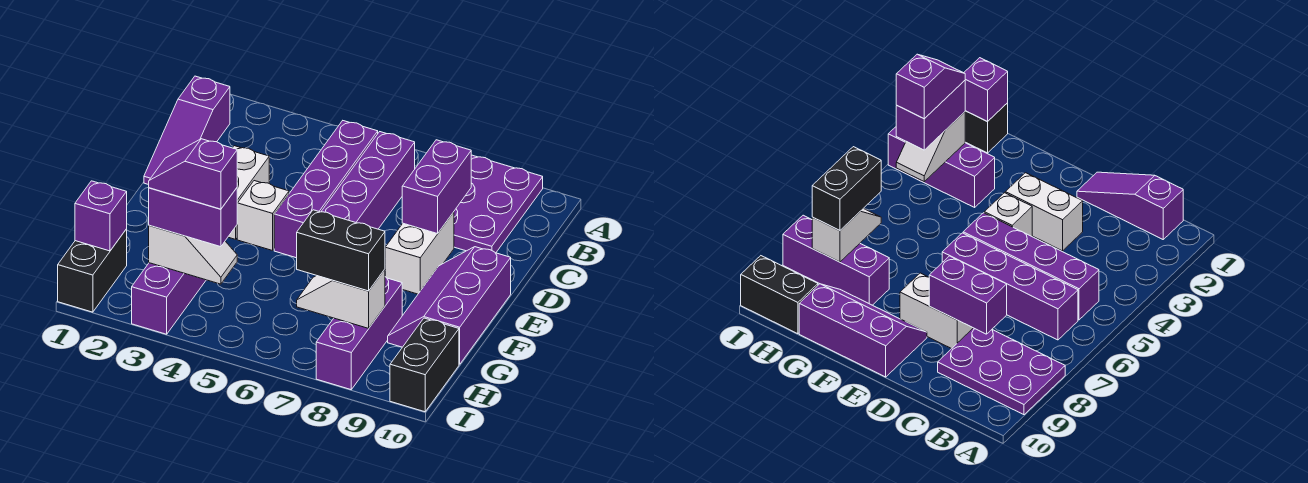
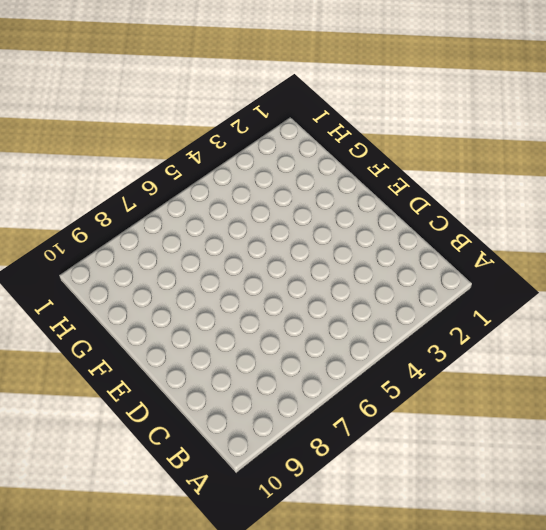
none -> purple plate A8:C9 level 1
none -> purple slope B1:D1 level 1 top B
none -> purple brick B5:E5 level 1

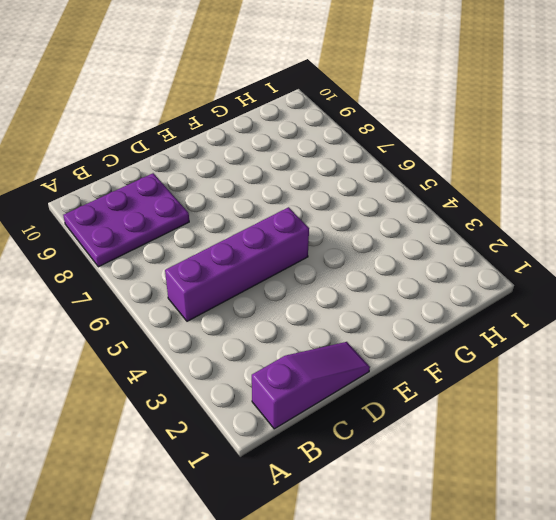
none -> purple brick B6:E6 level 1
none -> white brick D3:E3 level 1
none -> white brick D8:E8 level 1

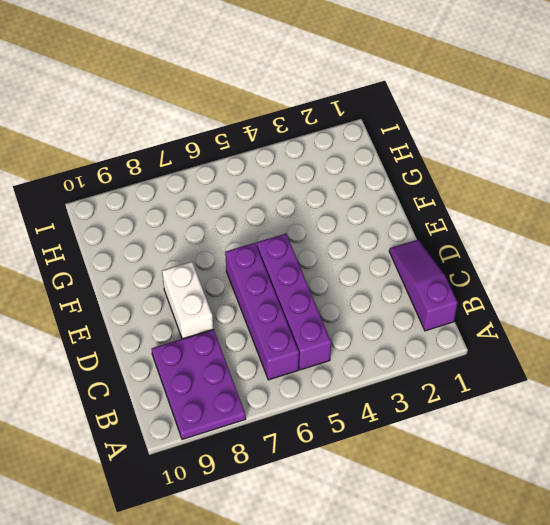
none -> white brick D3:E3 level 1
none -> white brick E4 level 1
none -> purple slope E9:G10 level 1 top 10

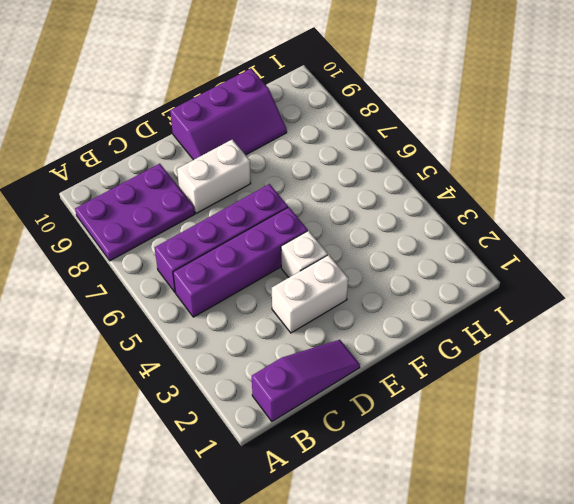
none -> purple brick G3:I3 level 1
none -> purple brick G8:I8 level 1
none -> black brick H1:I1 level 1

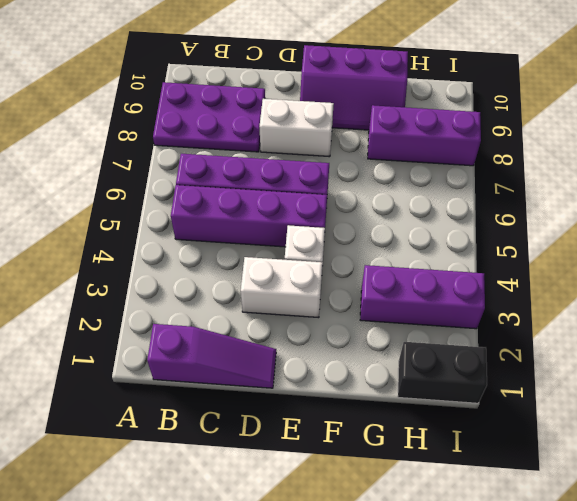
none -> black brick H10:I10 level 1
none -> purple brick C8:D8 level 2
none -> purple brick H1 level 2

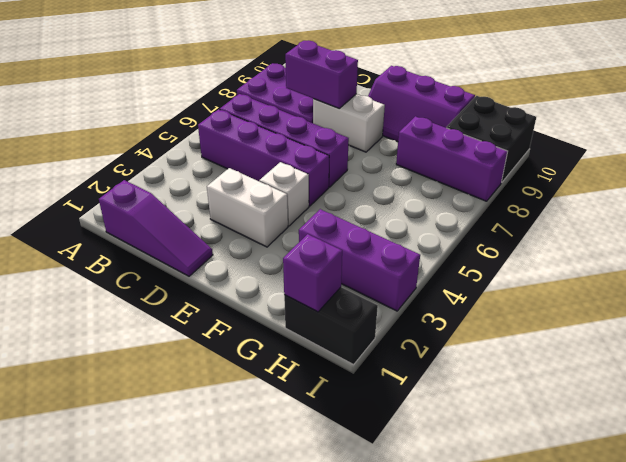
black brick H9:I10 level 1 -> black brick H10:I10 level 1
none -> white slope H3:H4 level 2 top 3
none -> white slope H7:H8 level 2 top 8
none -> purple brick H3:H4 level 3

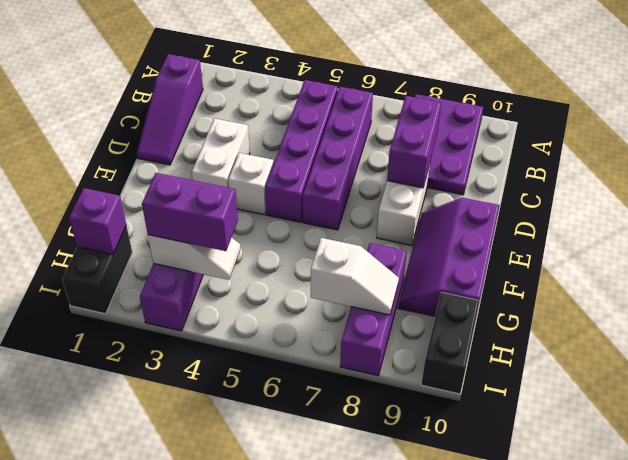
white slope H7:H8 level 2 top 7 -> white slope H7:H8 level 2 top 8
none -> black brick H7:H8 level 3
none -> purple slope H3:H4 level 4 top 4

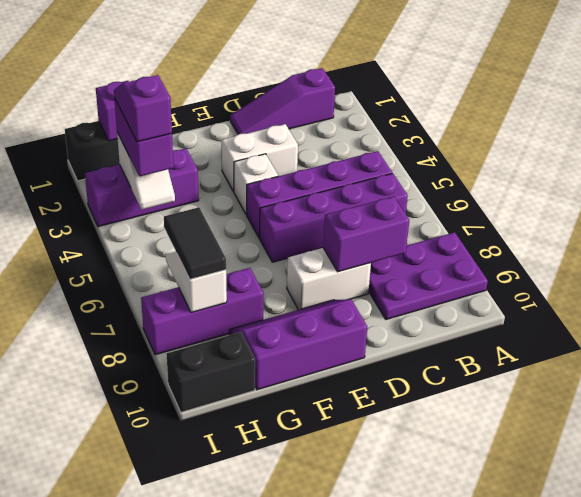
black tile H7:H8 level 3 -> black brick H7:H8 level 3

